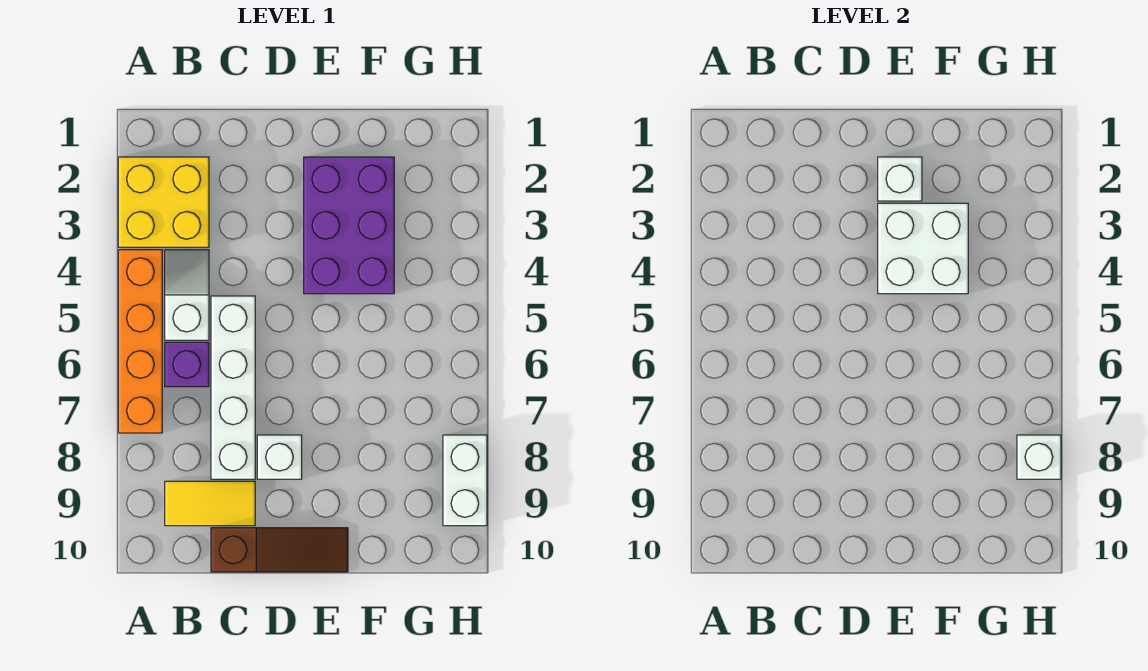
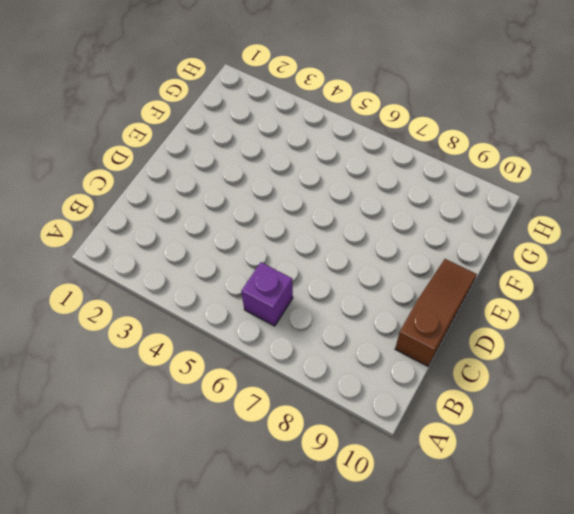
none -> yellow brick A2:B3 level 1
none -> orange brick A4:A7 level 1
none -> white slope B4:B5 level 1 top 5

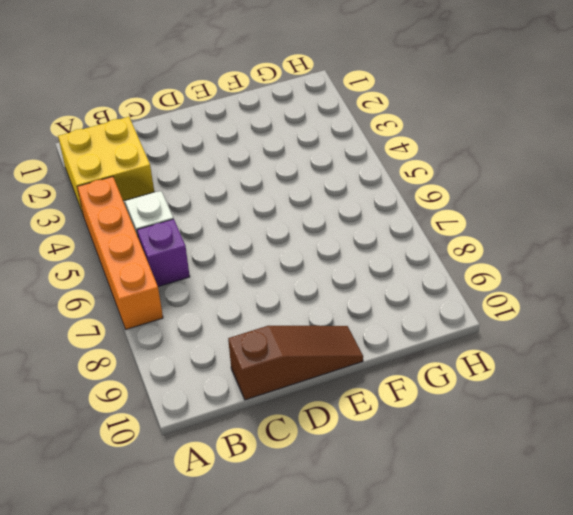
none -> yellow tile B9:C9 level 1
none -> white brick C5:C8 level 1
none -> white brick D8 level 1

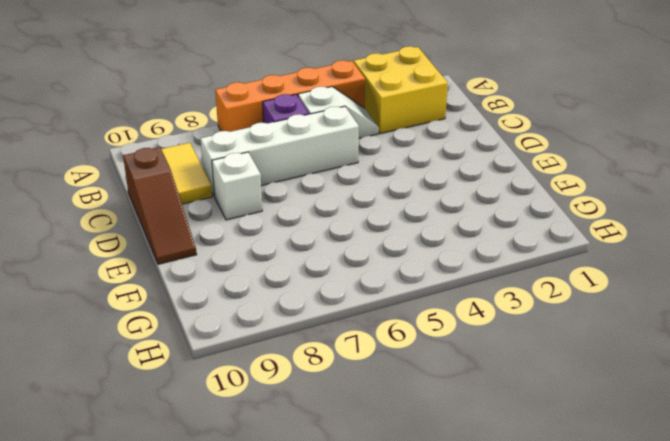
none -> purple brick E2:F4 level 1
none -> white brick H8:H9 level 1
none -> white brick E2 level 2

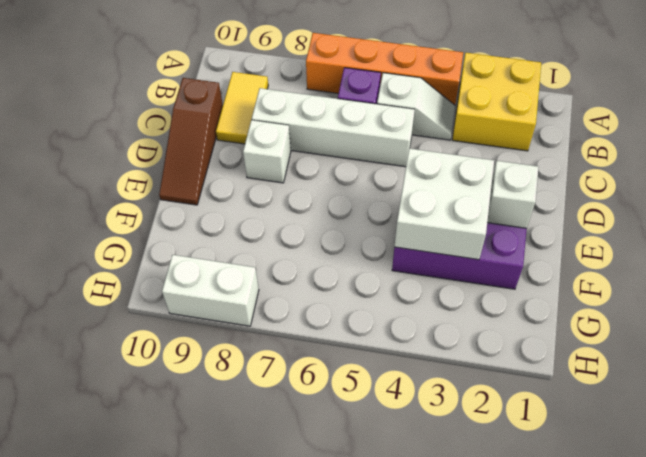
none -> white brick H8 level 2

